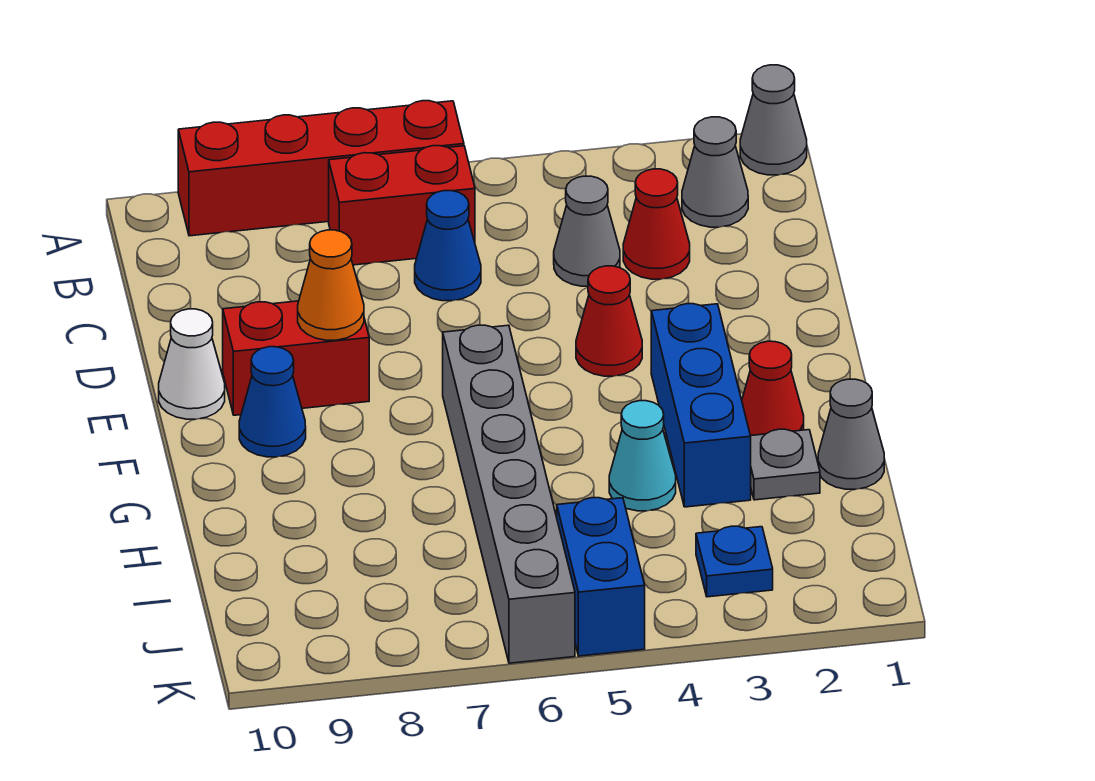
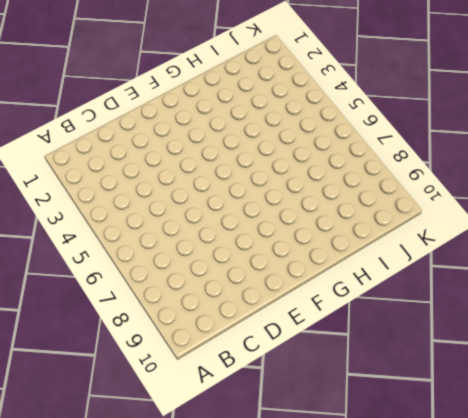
none -> grey cone A1 level 1
none -> red brick A6:A9 level 1
none -> grey cone B2 level 1

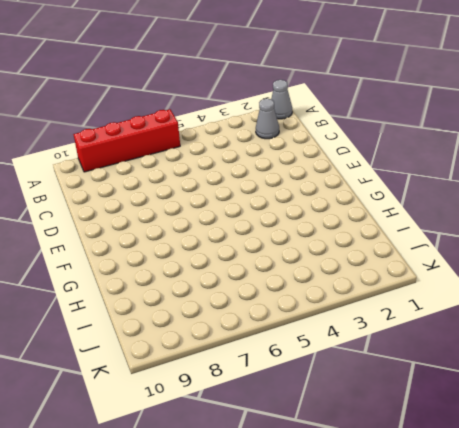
none -> red brick B6:B7 level 1
none -> red cone C3 level 1
none -> grey cone C4 level 1

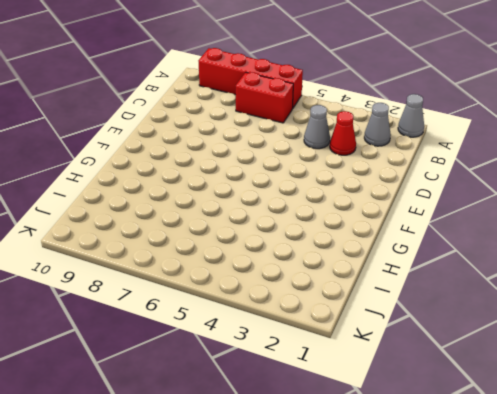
none -> blue cone C6 level 1
none -> red cone E4 level 1
none -> red brick E8:E9 level 1

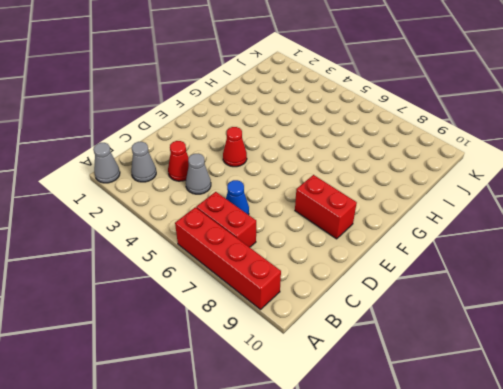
none -> white cone E10 level 1
none -> blue brick F3:H3 level 1
none -> grey brick F6:K6 level 1

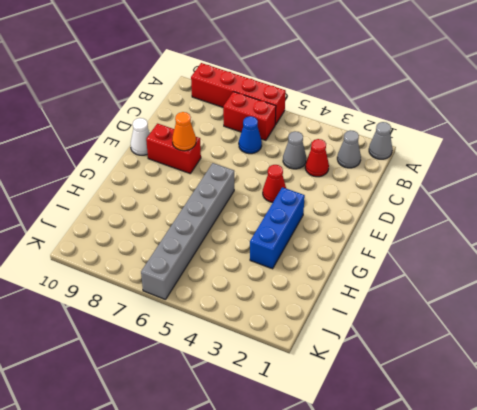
none -> blue cone F9 level 1
none -> red cone G2 level 1
none -> grey cone H1 level 1

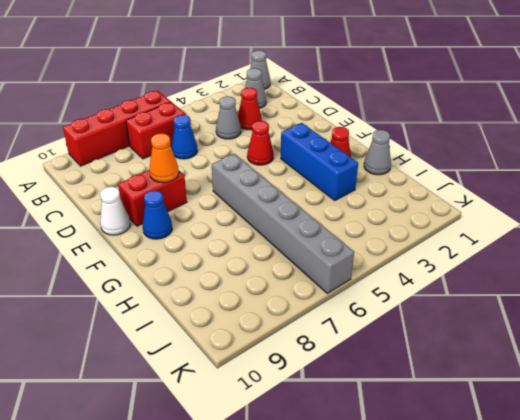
none -> grey plate H2 level 1
none -> cyan cone H4 level 1
none -> blue plate J3 level 1

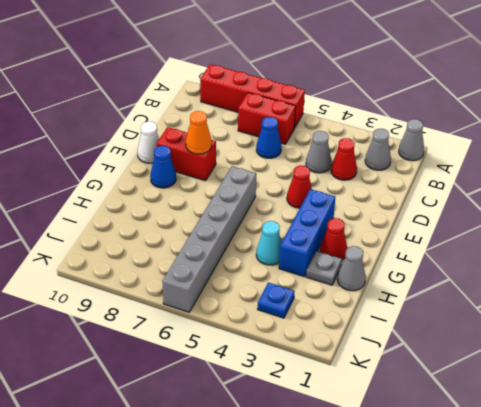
none -> blue brick J5:K5 level 1

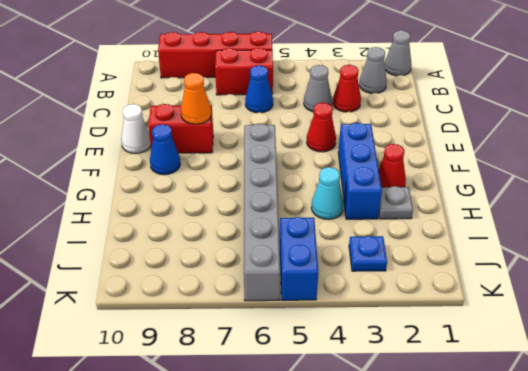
none -> grey cone H1 level 1

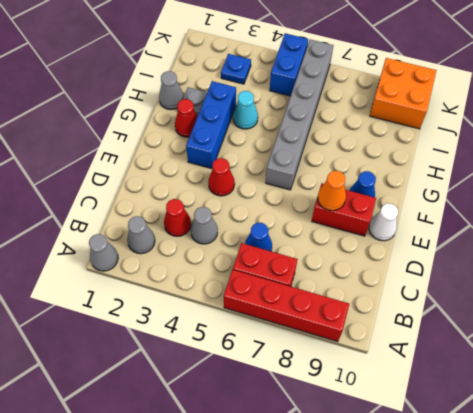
orange brick J9:K10 level 1 -> none

